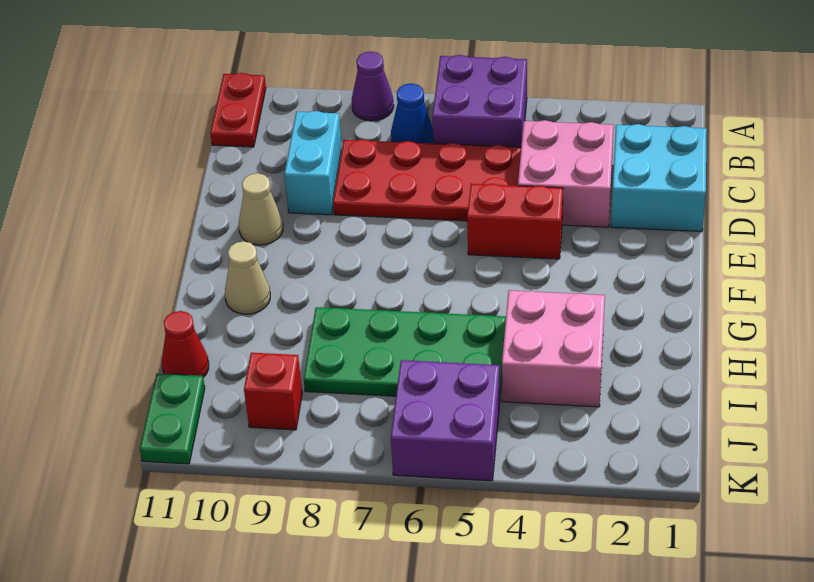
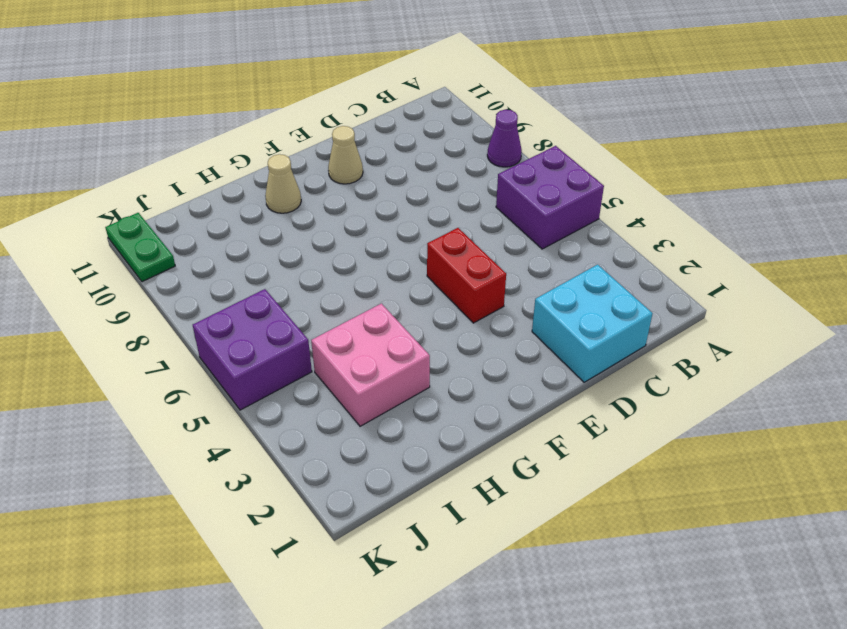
green plate K10:K11 level 1 -> green plate J11:K11 level 1
none -> red plate A11:B11 level 1
none -> blue cone B7 level 1
none -> pink brick C3:D4 level 1

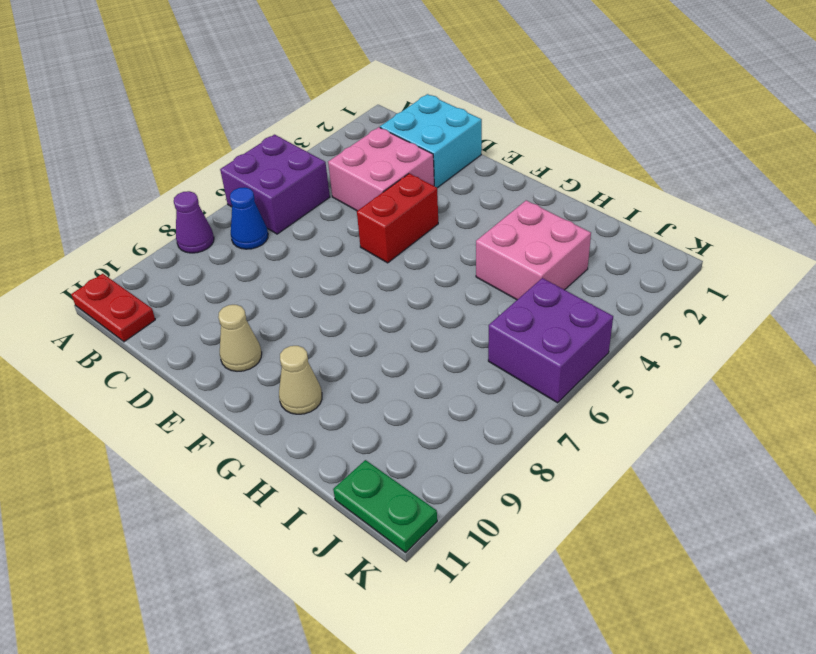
none -> red plate C5:D8 level 1
none -> cyan brick C9:D9 level 1
none -> green plate H5:I8 level 1

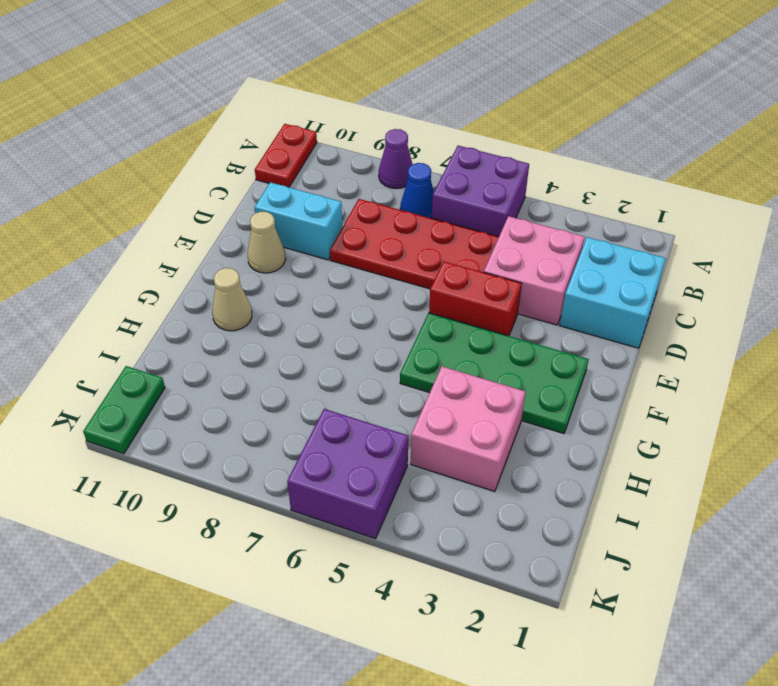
cyan brick D9:D10 level 1 -> cyan brick C9:D9 level 1
green plate F2:G5 level 1 -> green plate H5:I8 level 1
none -> red cone I11 level 1
none -> red brick J9 level 1

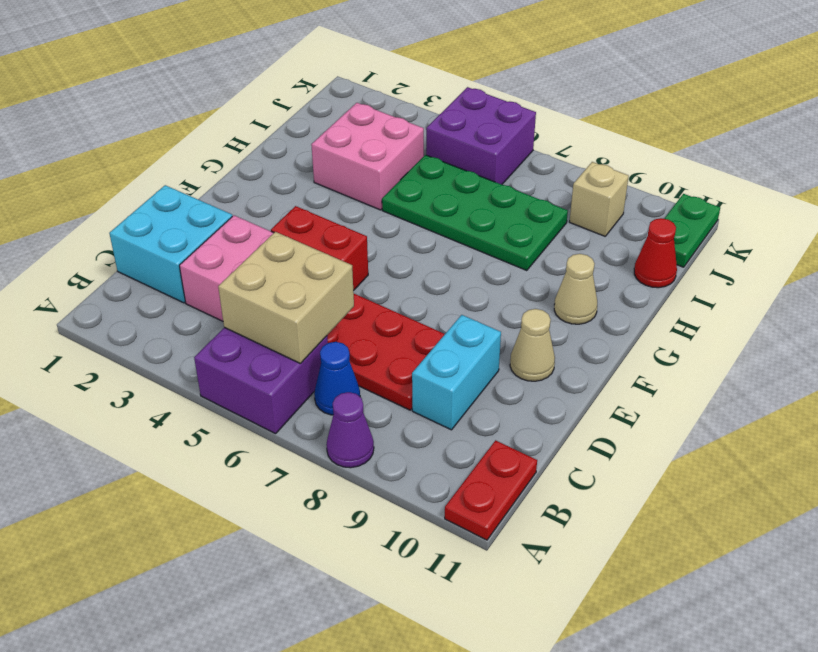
tan brick B5:C6 level 2 -> none
tan brick J9 level 1 -> red brick J9 level 1

